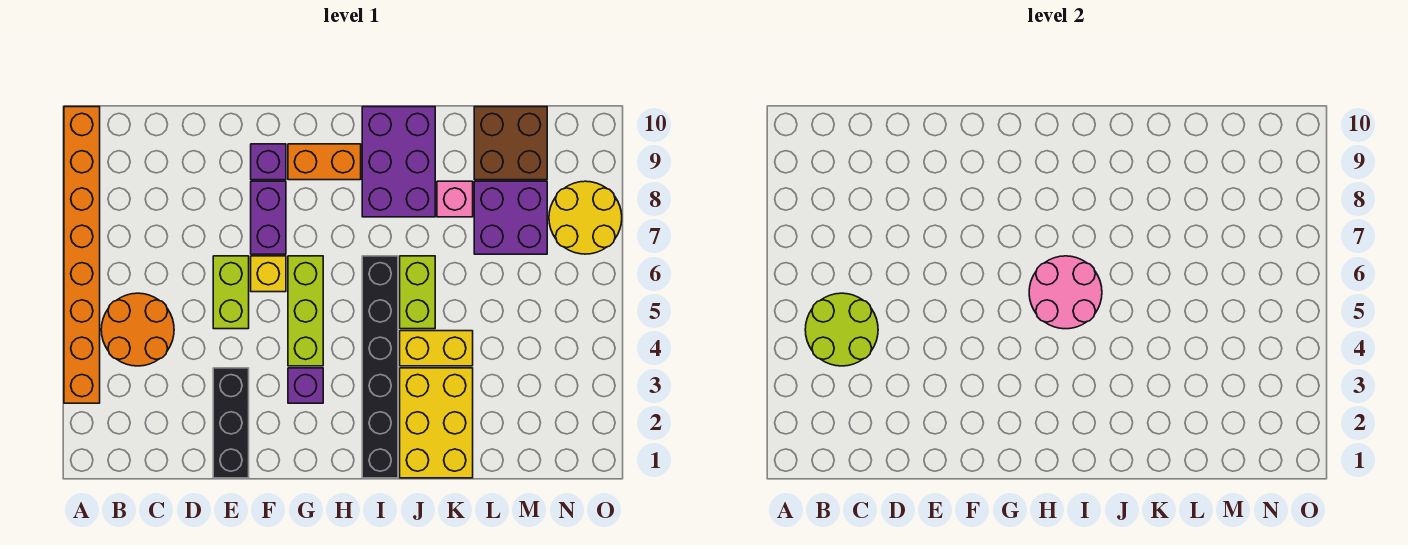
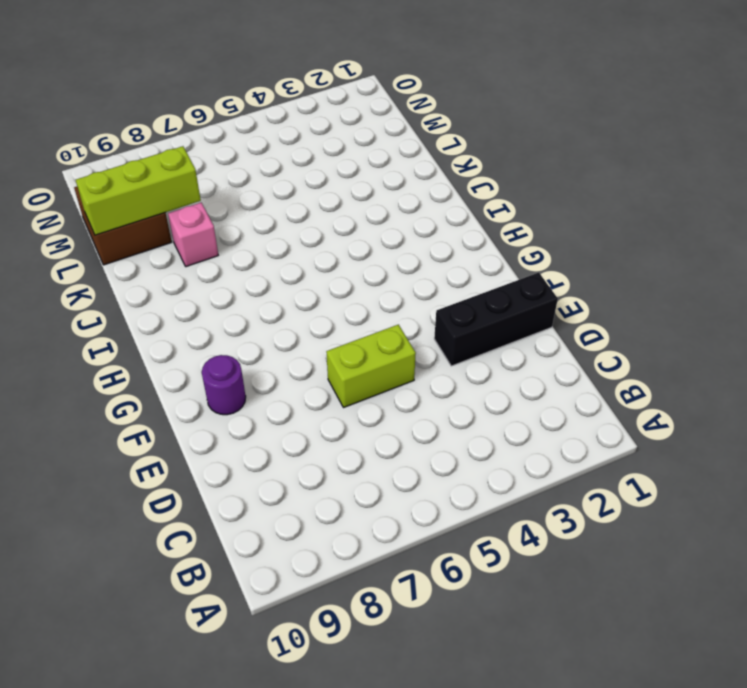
purple round brick F9 level 1 -> purple brick F9 level 1
lime brick L8:L10 level 2 -> lime brick G4:G6 level 1
none -> orange brick A3:A10 level 1
none -> orange round brick B4:C5 level 1
none -> yellow brick F6 level 1

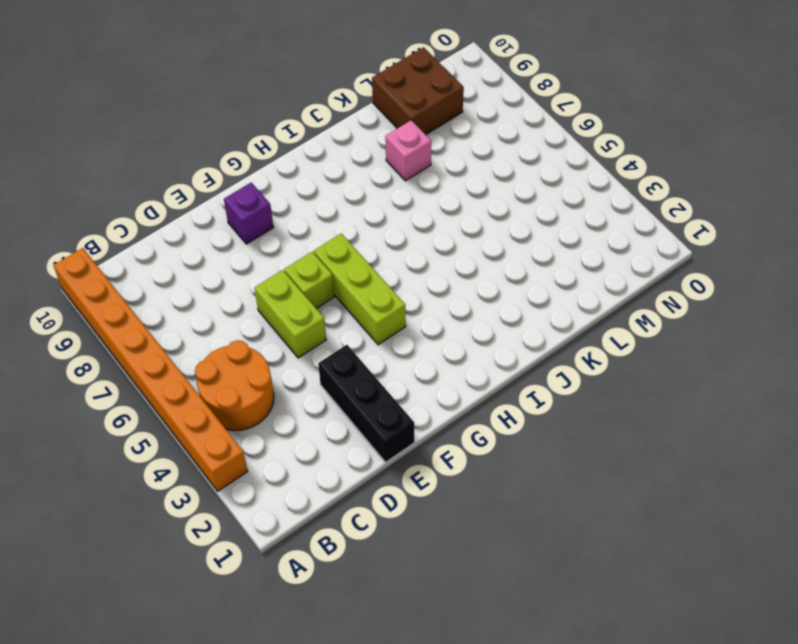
lime brick F6 level 1 -> yellow brick F6 level 1
none -> purple brick F7:F8 level 1
none -> purple brick G3 level 1
none -> orange brick G9:H9 level 1

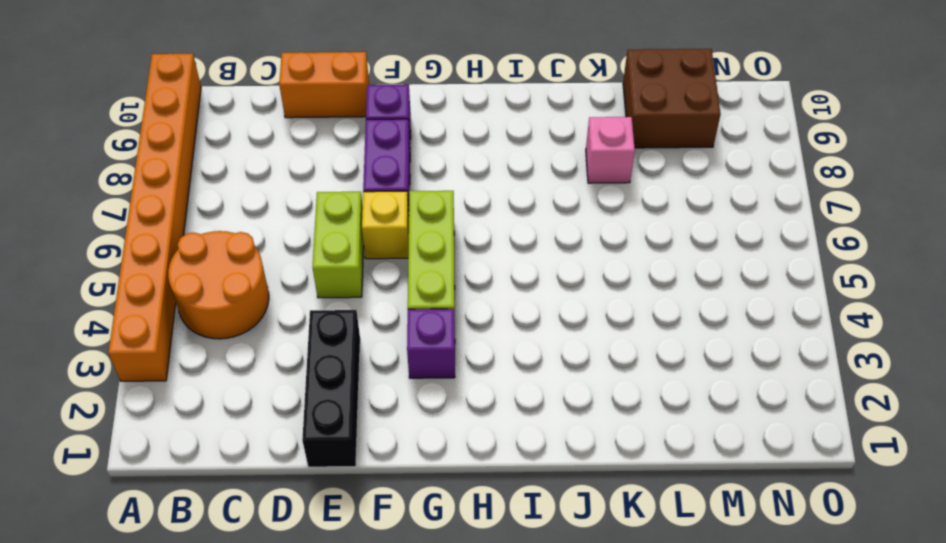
orange brick D10:E10 level 1 -> orange brick G9:H9 level 1
none -> black brick I1:I6 level 1
none -> purple brick I8:J10 level 1
none -> yellow brick J1:K3 level 1

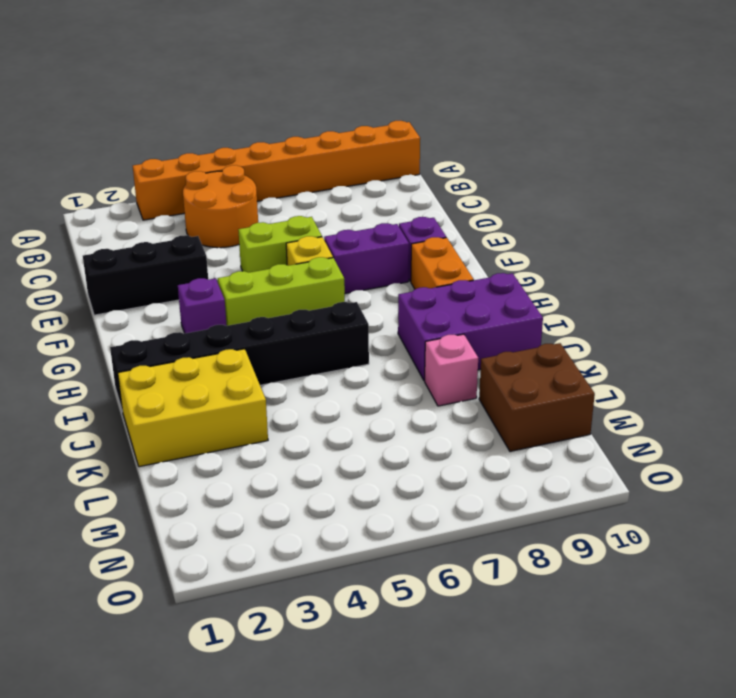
none -> yellow brick J4:K4 level 1
none -> lime brick J5:J6 level 1
none -> purple brick L7:M8 level 1

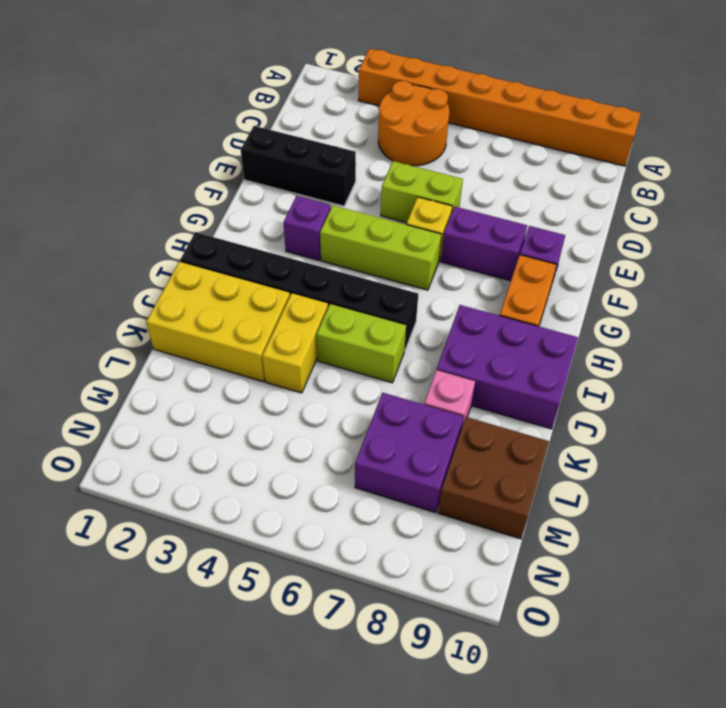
none -> yellow round brick N7:O8 level 1
none -> lime round brick B4:C5 level 2
none -> pink round brick H5:I6 level 2

